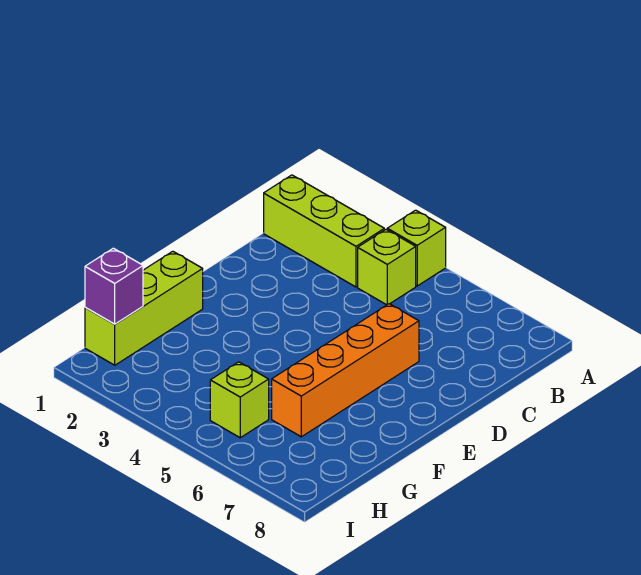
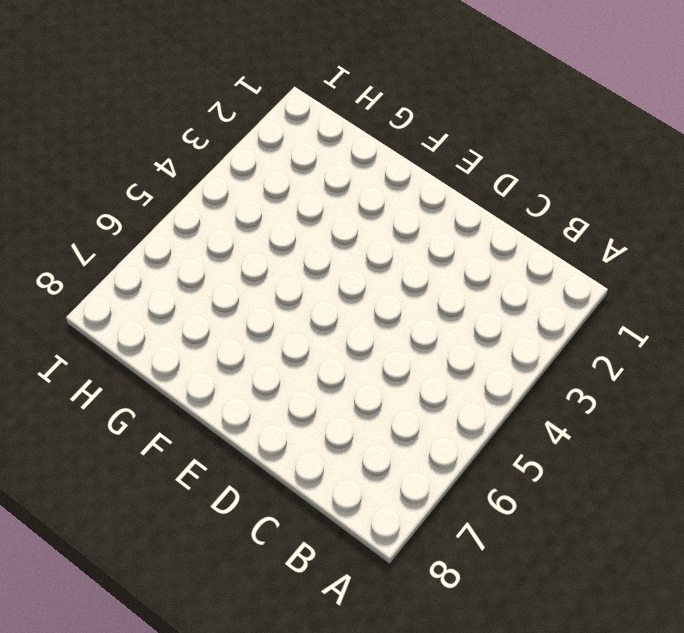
none -> lime brick A4 level 1
none -> lime brick B1:B3 level 1

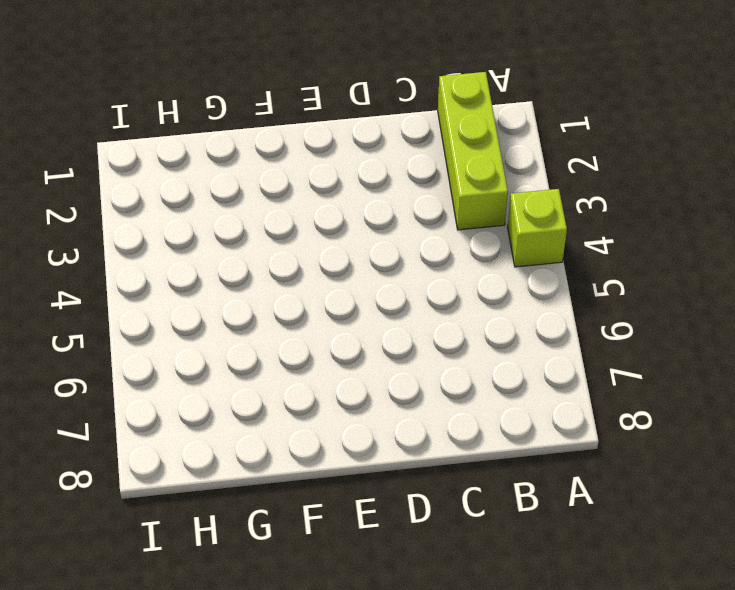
none -> lime brick B4 level 1
none -> orange brick D6:G6 level 1

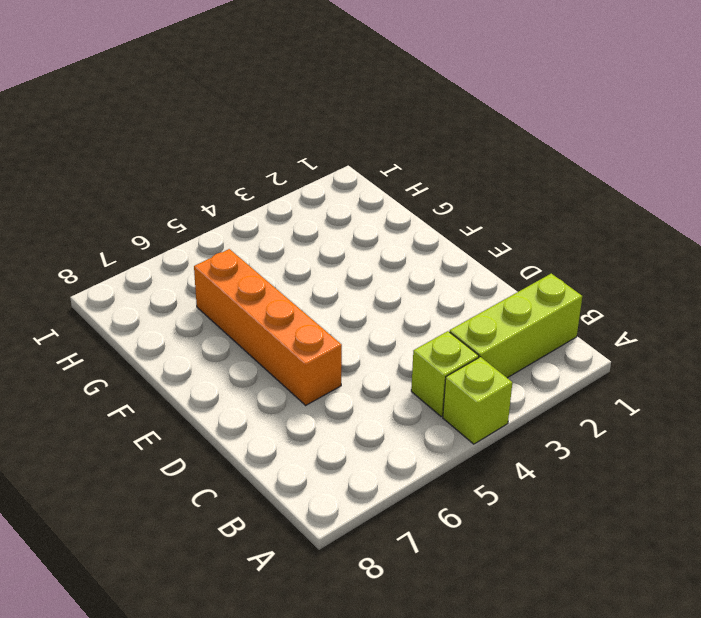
none -> lime brick F1:H1 level 1
none -> lime brick H5 level 1

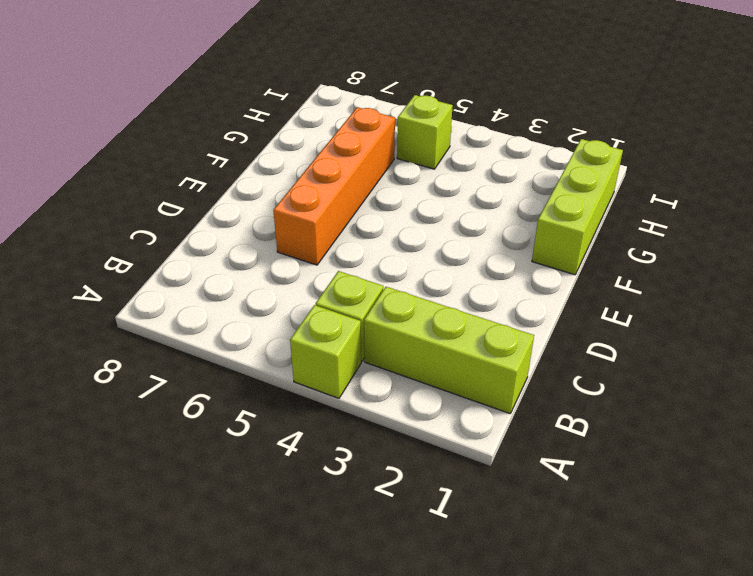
none -> purple brick H1 level 2

